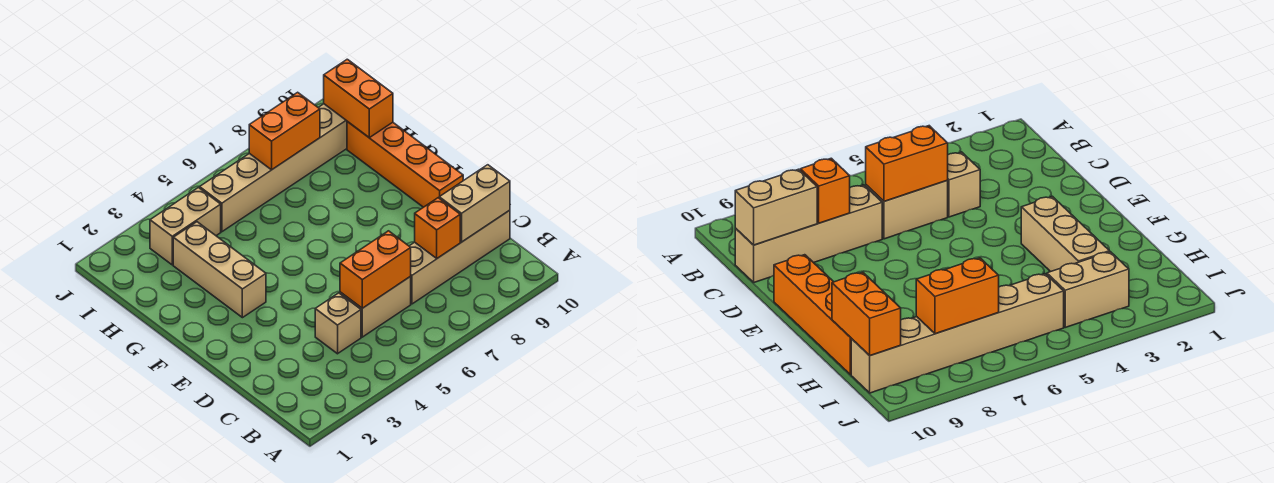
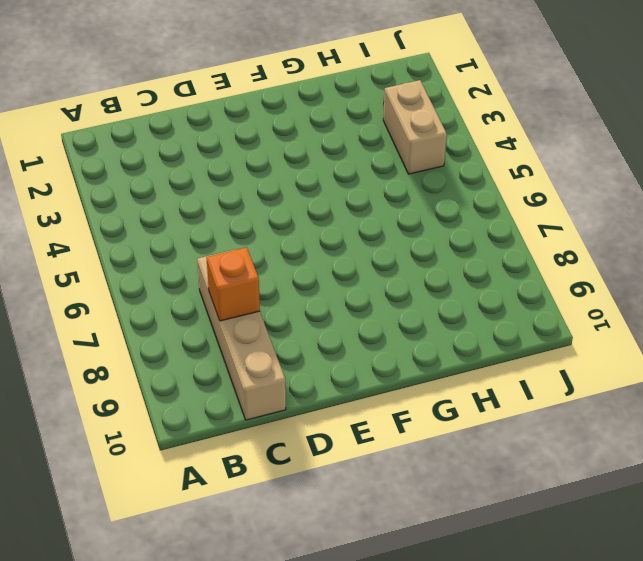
none -> tan brick C4 level 1
none -> tan brick C5:C6 level 1
none -> orange brick E10:H10 level 1

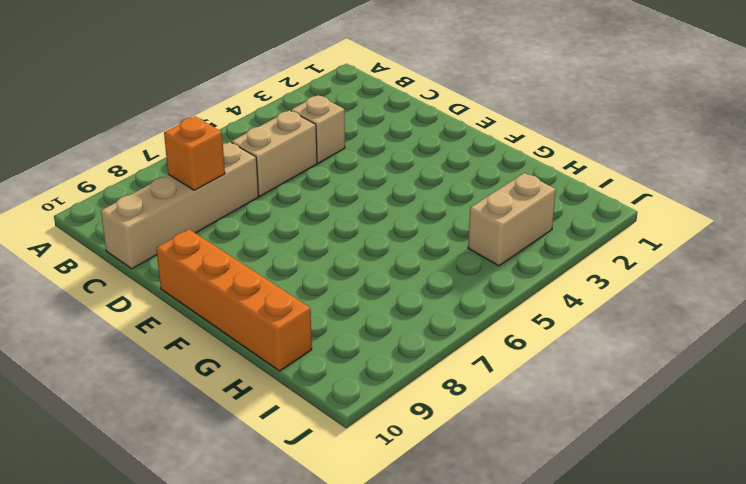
none -> tan brick F3:H3 level 1
none -> tan brick I5:I10 level 1
none -> orange brick C5:C6 level 2

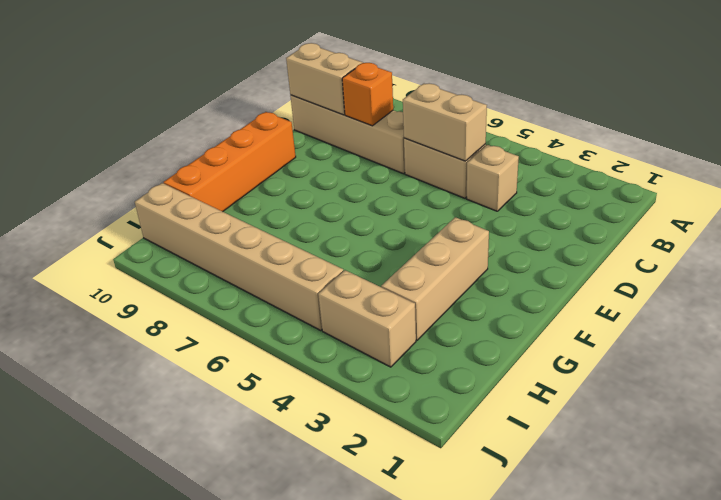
tan brick C5:C6 level 2 -> orange brick C5:C6 level 2
none -> orange brick H10:I10 level 2
none -> orange brick I7:I8 level 2

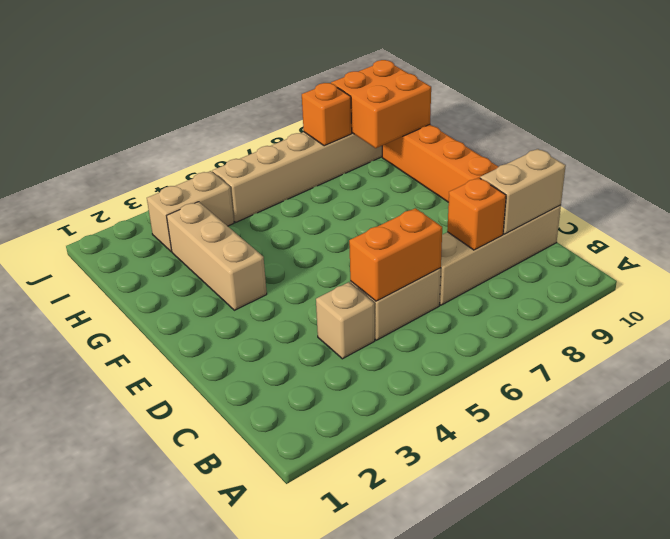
orange brick H9:I10 level 2 -> orange brick H10:I10 level 2
orange brick I8 level 2 -> orange brick I7:I8 level 2

